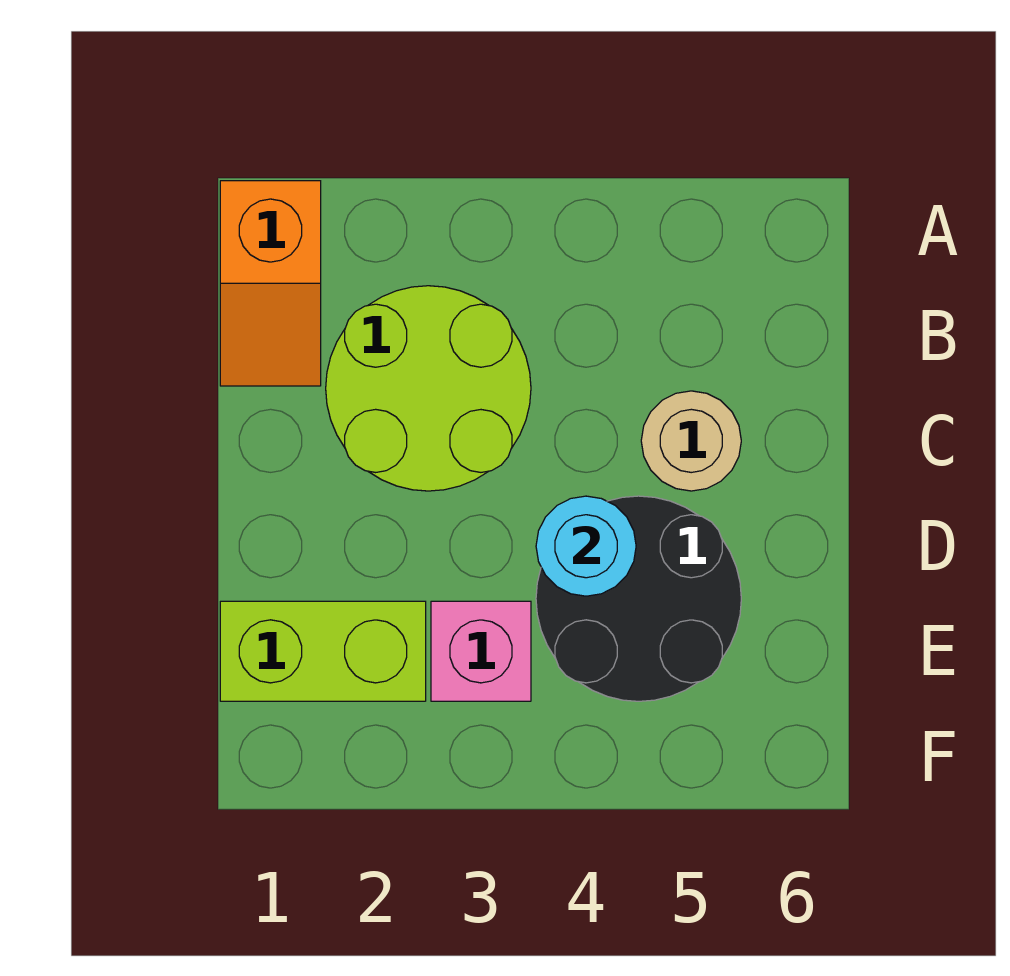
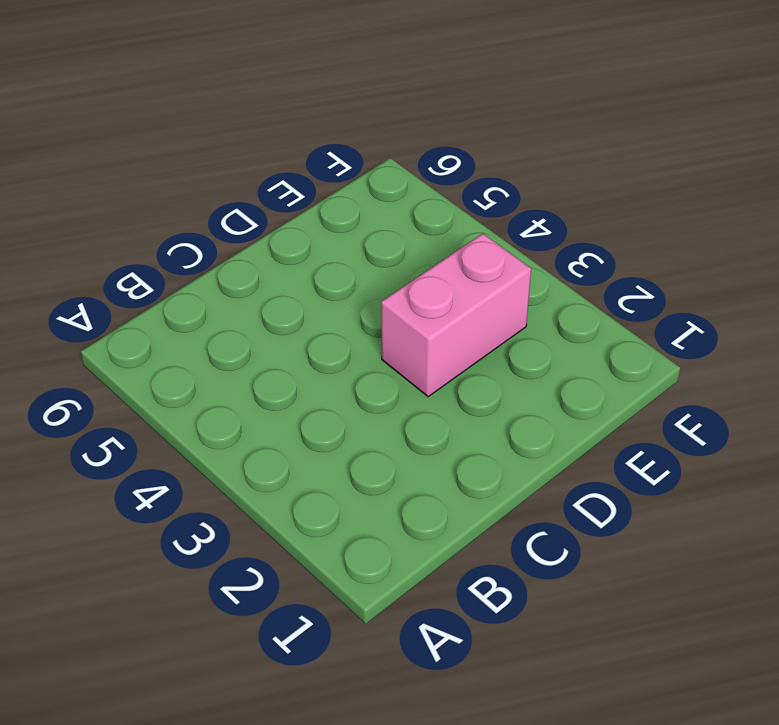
pink brick D3:E3 level 1 -> pink brick E3 level 1
none -> orange slope A1:B1 level 1 top A
none -> lime round brick B2:C3 level 1

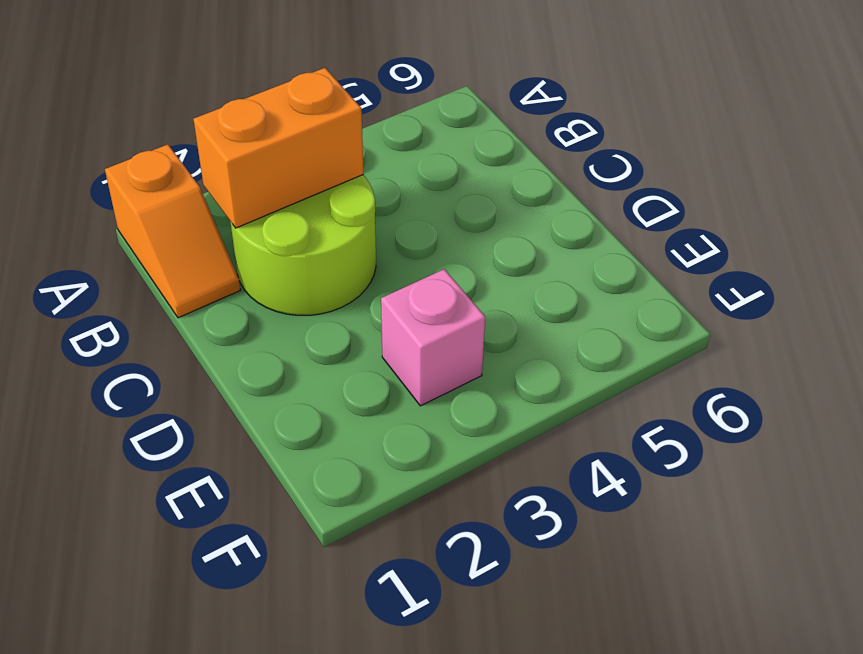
orange brick B2:B3 level 2 -> none
none -> tan round brick C5 level 1
none -> black round brick D4:E5 level 1

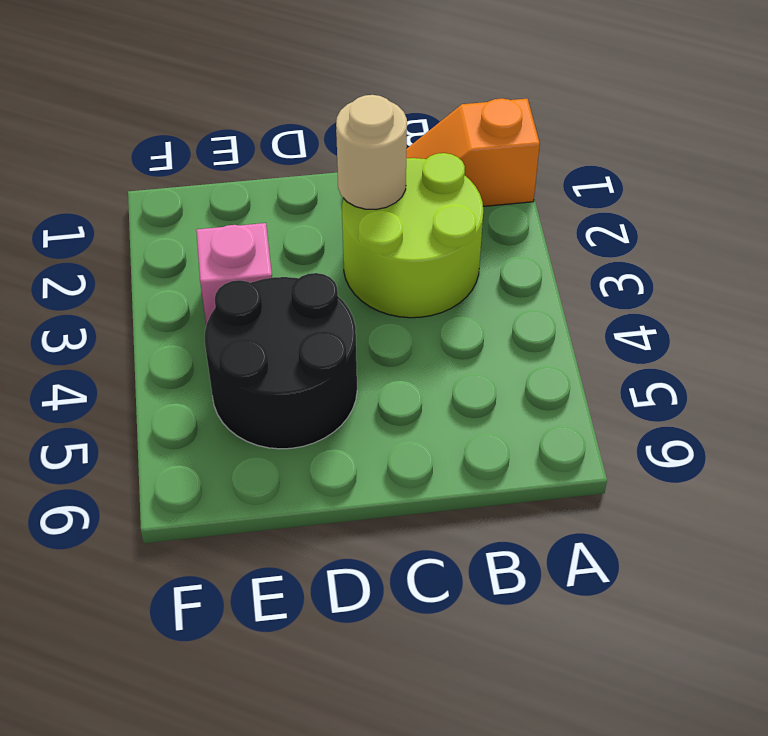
tan round brick C2 level 2 -> tan round brick C5 level 1
none -> lime brick E1:E2 level 1
none -> cyan round brick D4 level 2

